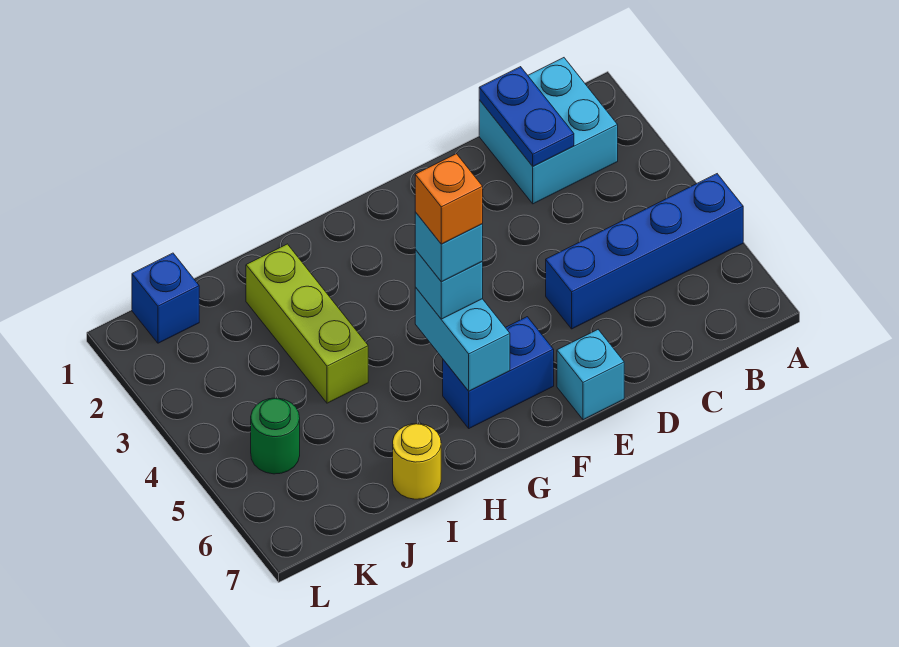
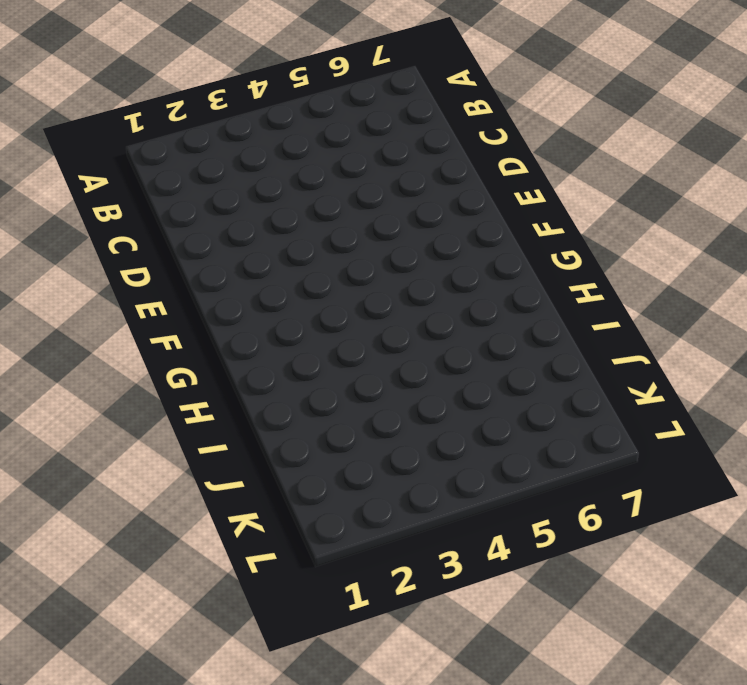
none -> blue brick A5:D5 level 1
none -> cyan brick B1:C2 level 1
none -> cyan brick E7 level 1

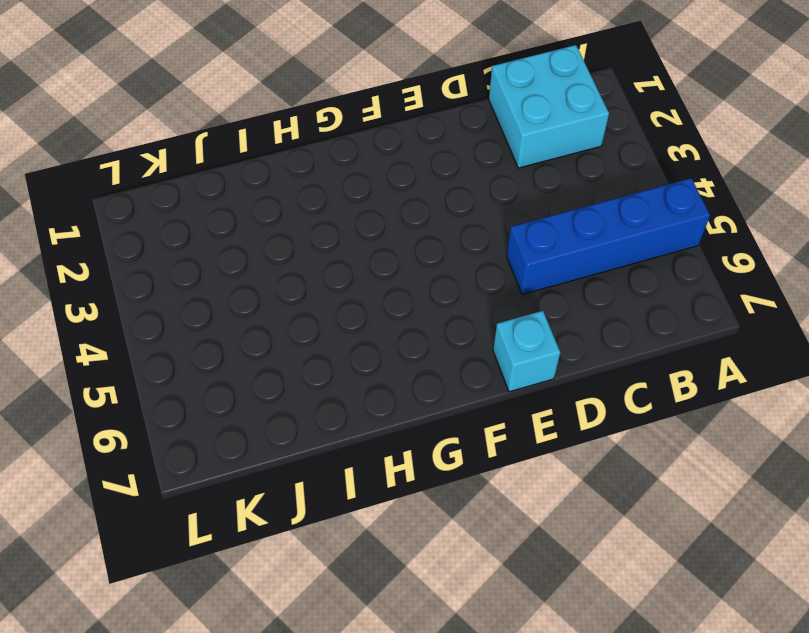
none -> blue brick F6:G6 level 1
none -> lime brick I2:I4 level 1
none -> yellow round brick I7 level 1

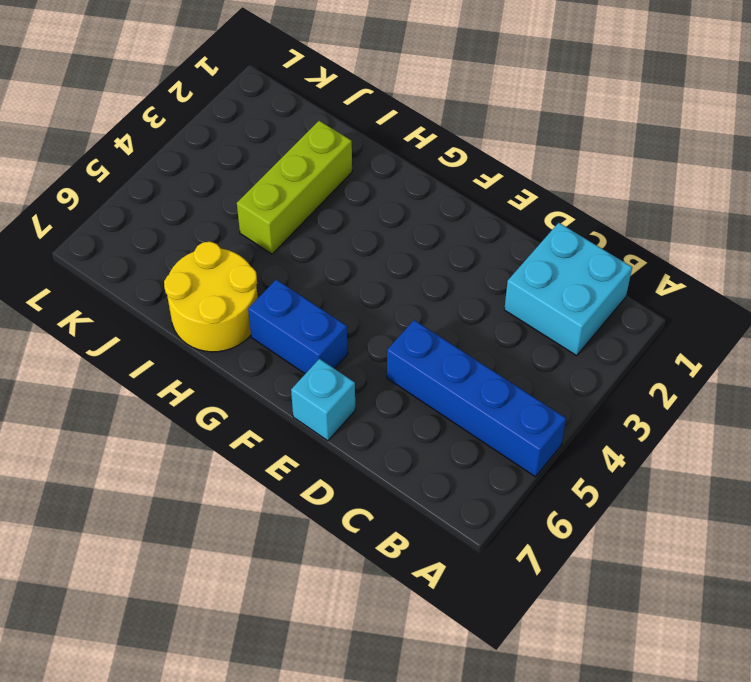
yellow round brick H6:I7 level 1 -> yellow round brick I7 level 1
none -> blue brick K1 level 1
none -> green round brick K5 level 1
none -> blue plate C1:C2 level 2

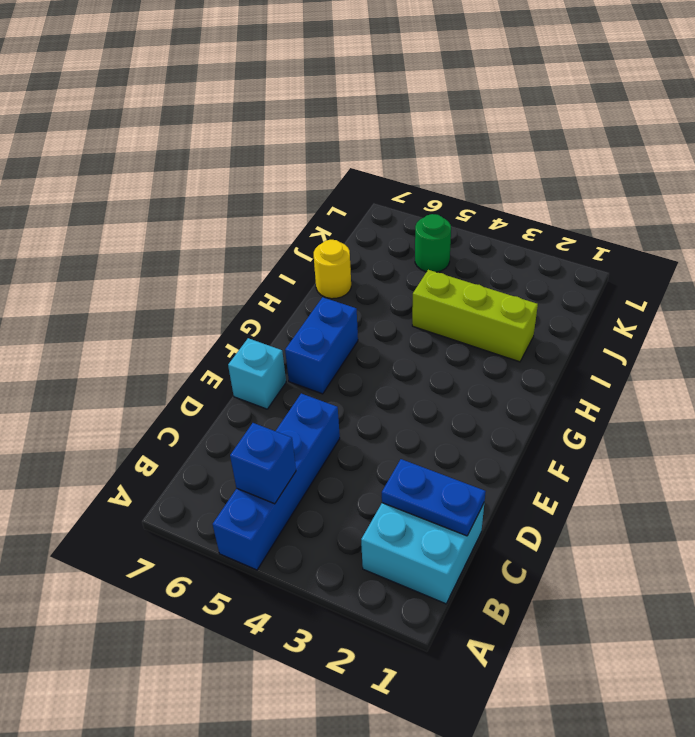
blue brick B5 level 2 -> blue brick K1 level 1
none -> cyan brick G5:G6 level 2
none -> cyan brick G5 level 3
none -> cyan brick G5 level 4

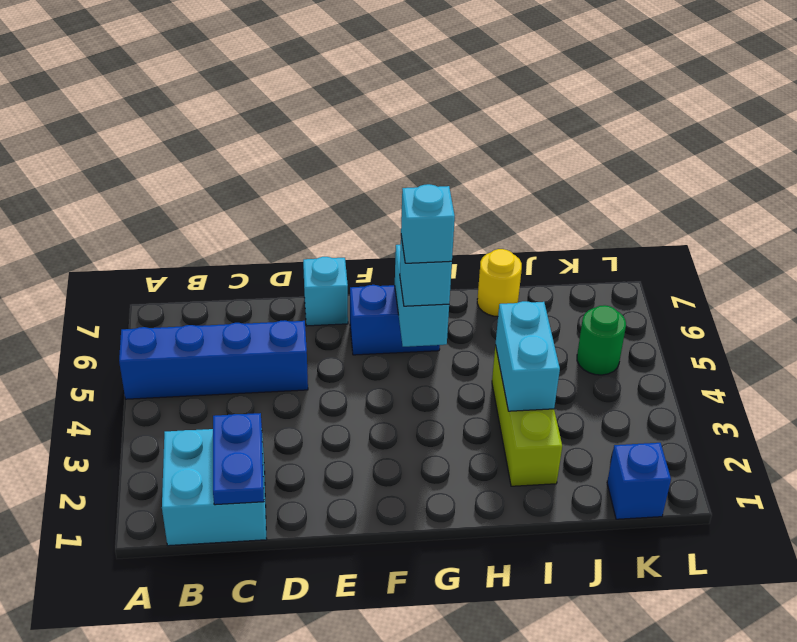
cyan brick I3:I4 level 2 -> none
none -> orange brick G5 level 5

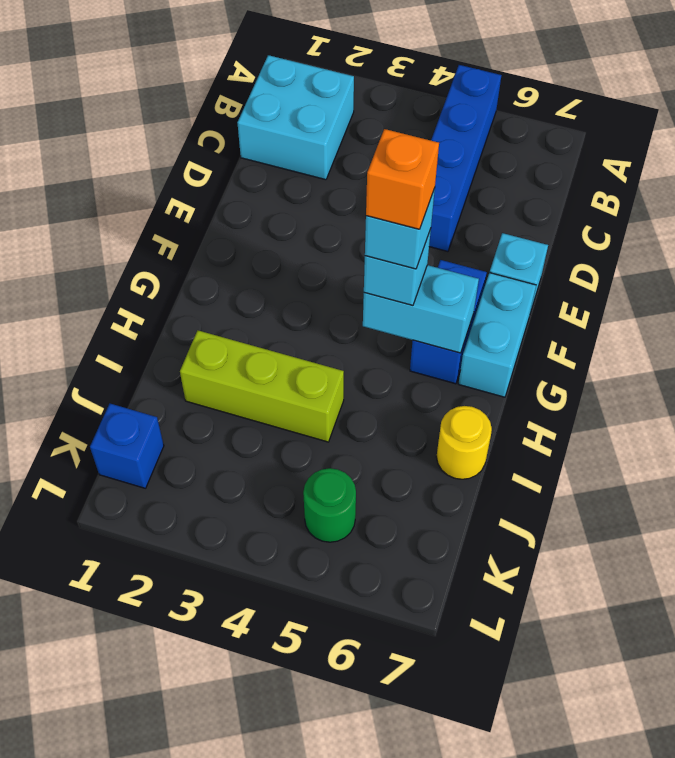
cyan brick F7:G7 level 1 -> none
none -> blue plate C1:C2 level 2

